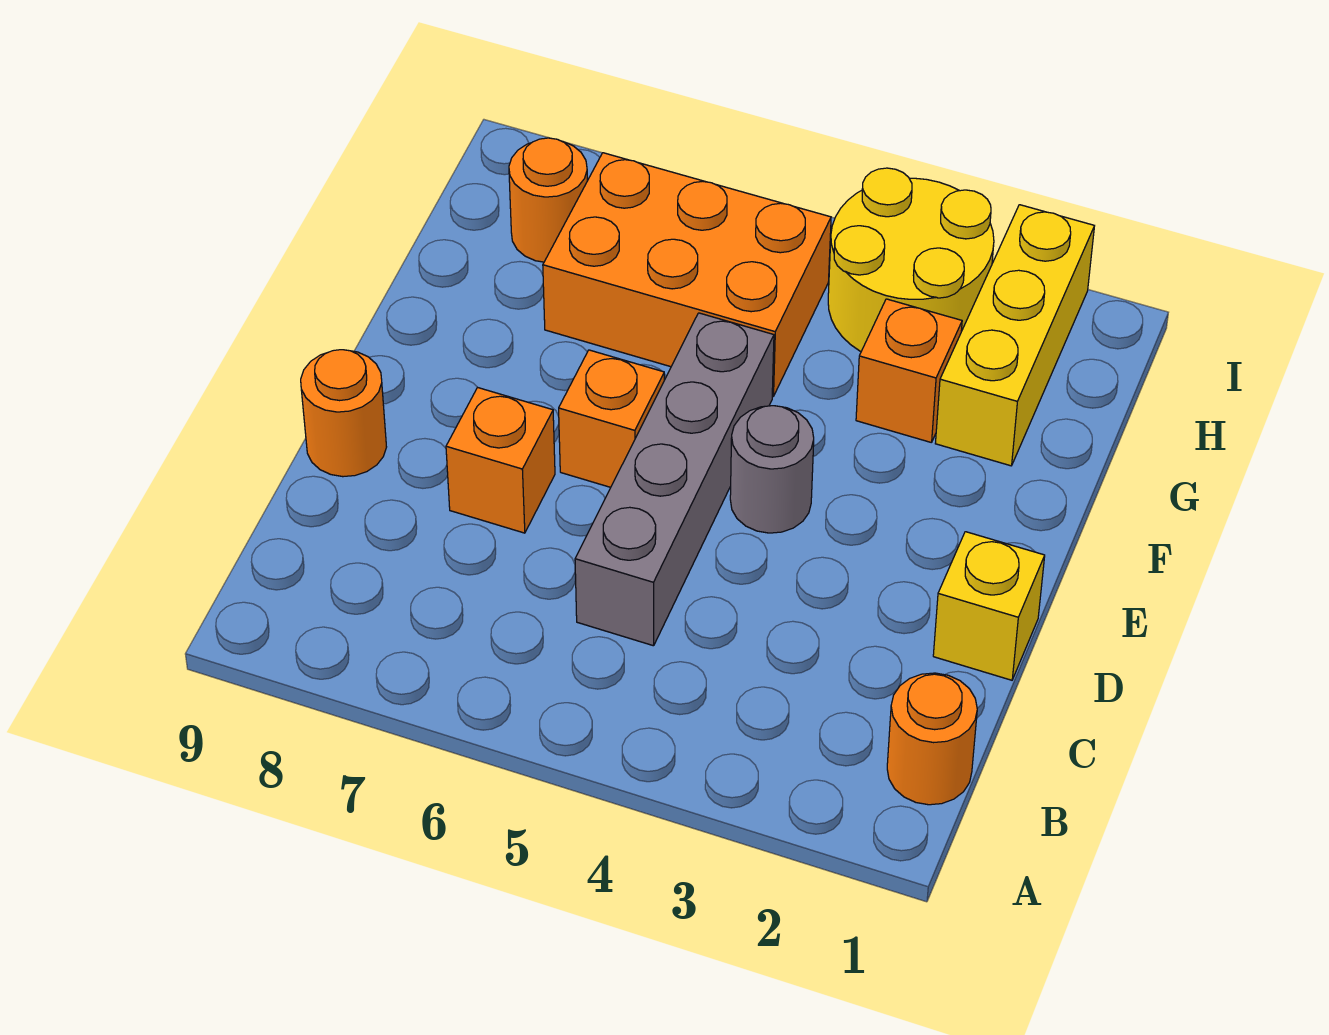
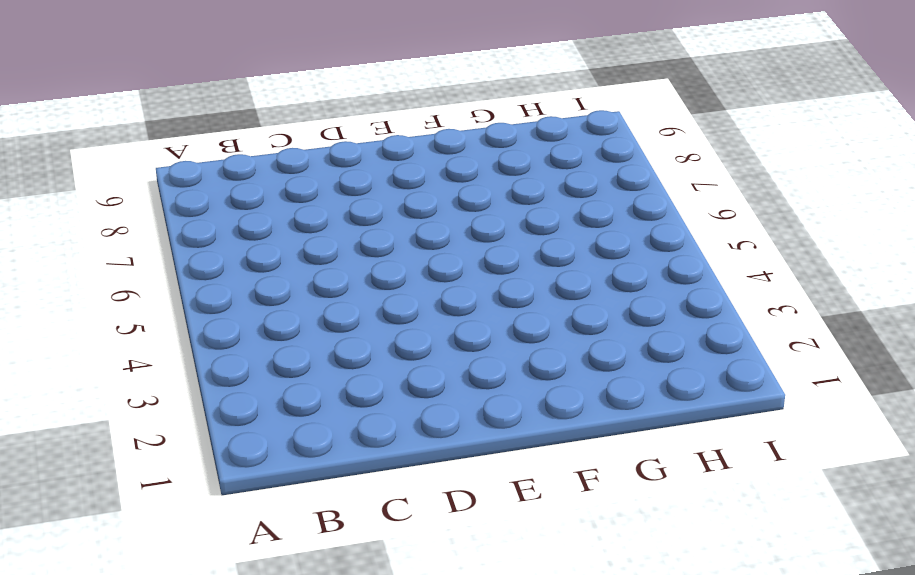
none -> orange round brick B1 level 1
none -> grey brick C5:F5 level 1
none -> yellow brick D1 level 1

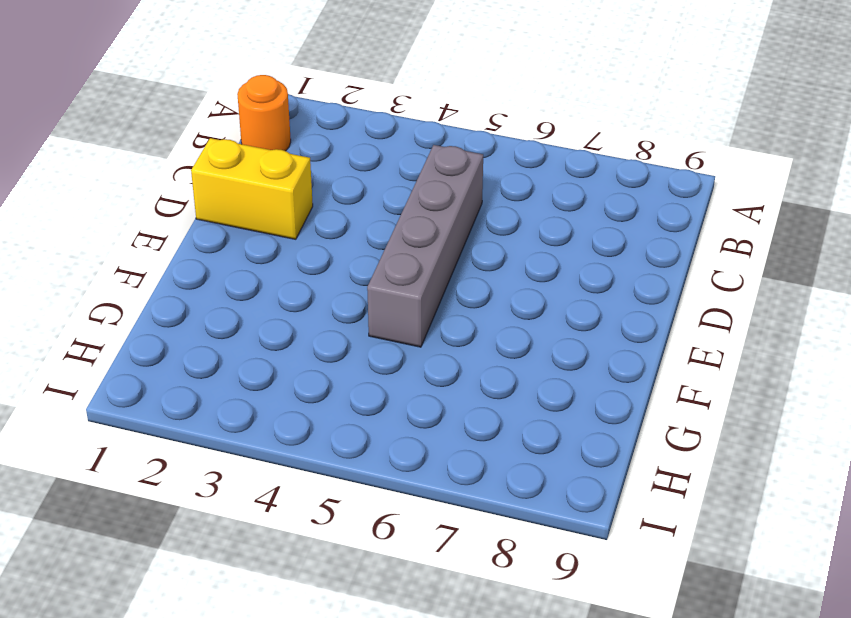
yellow brick D1:D2 level 1 -> yellow brick D1 level 1
none -> orange brick D7 level 1
none -> orange round brick D9 level 1
none -> grey round brick E4 level 1

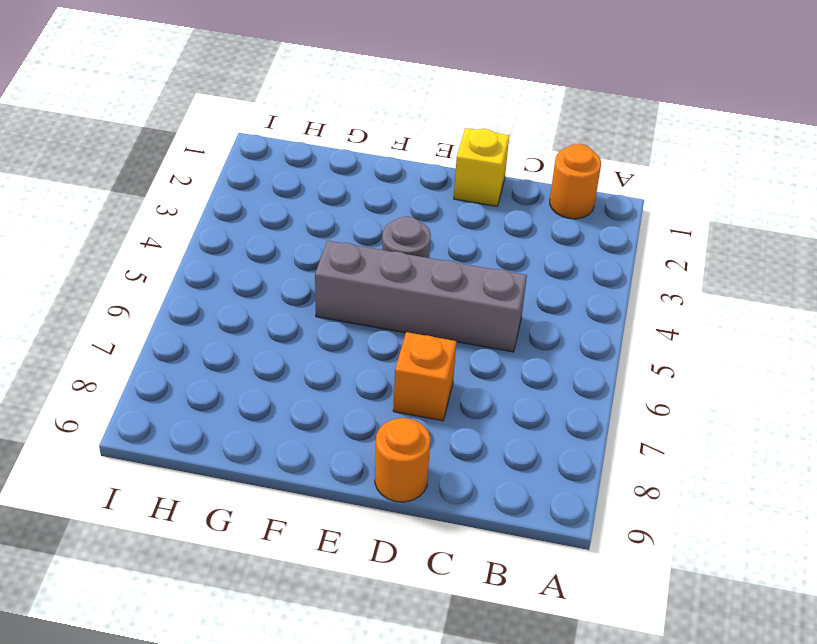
none -> orange brick E6 level 1
none -> yellow brick G2:I2 level 1
none -> orange brick G3 level 1

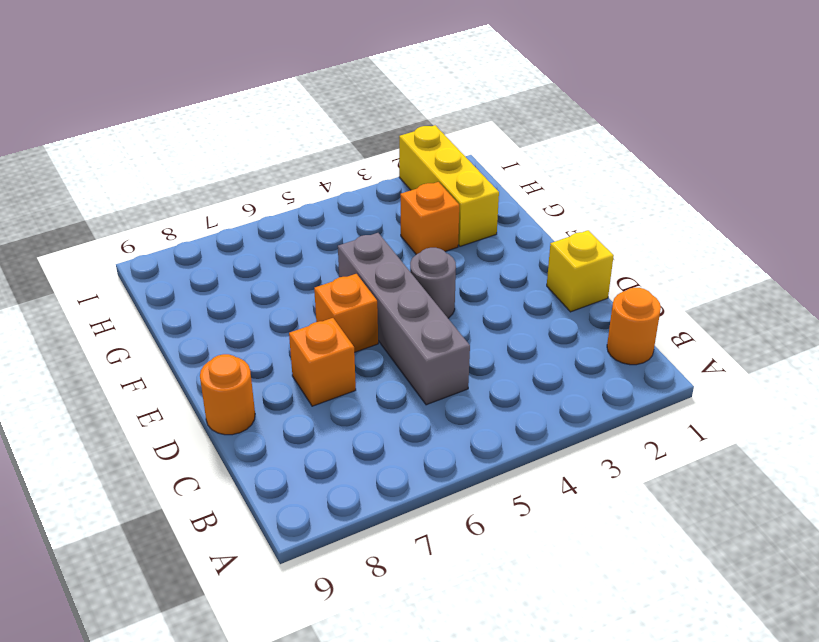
none -> orange brick G5:H7 level 1
none -> yellow round brick H3:I4 level 1
none -> orange round brick H8 level 1

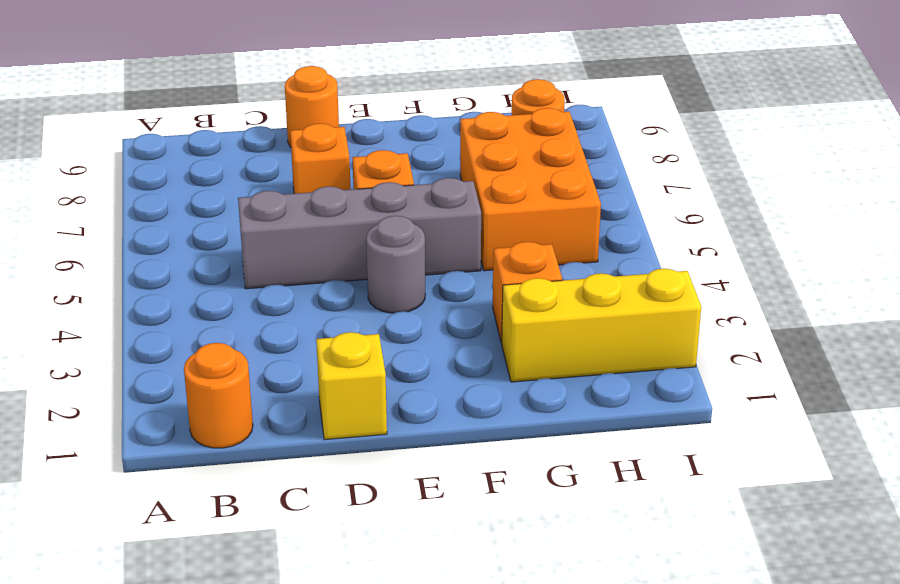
none -> yellow round brick H3:I4 level 1

